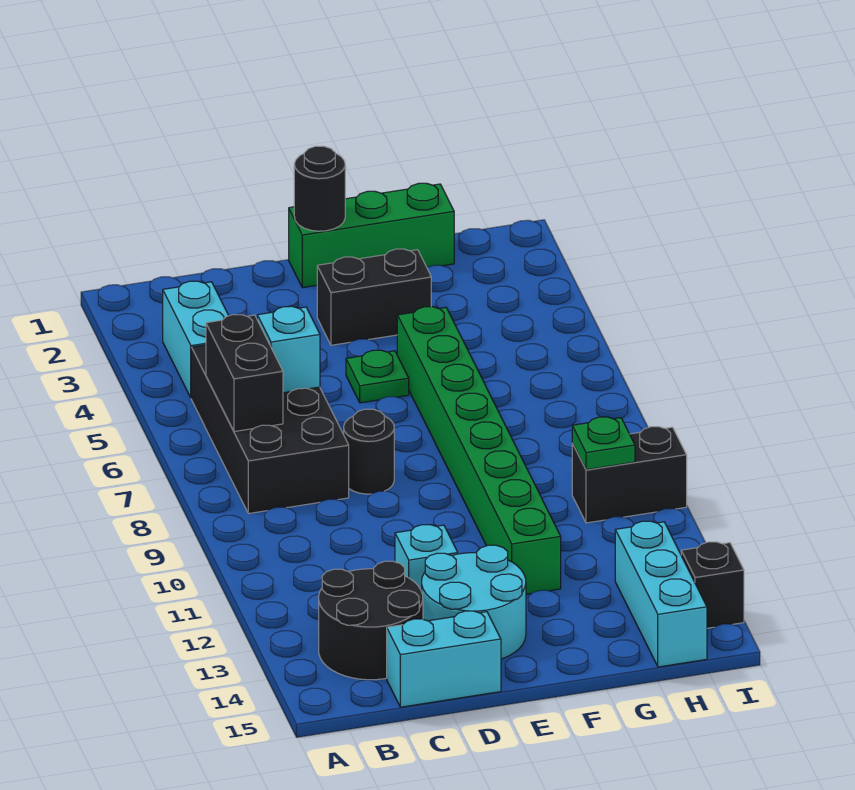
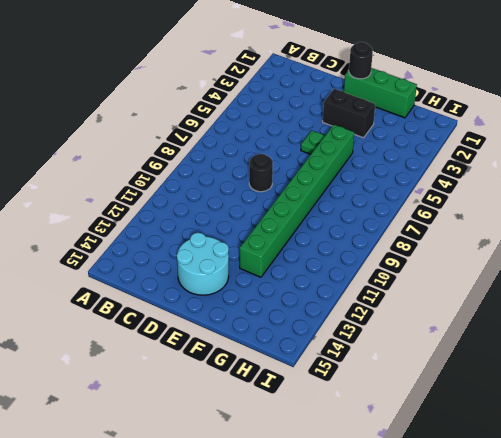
none -> cyan brick B3:B4 level 1
none -> black brick B5:C8 level 1
none -> black round brick B13:C14 level 1

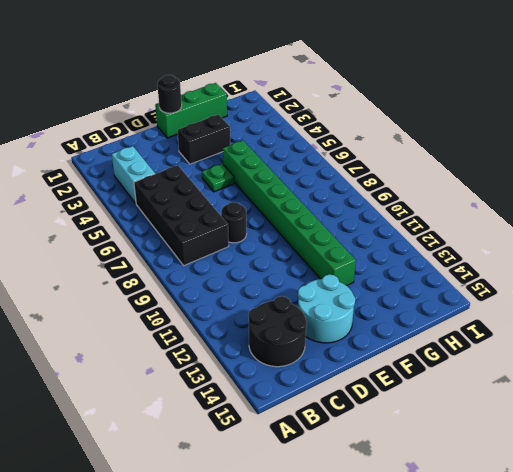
none -> cyan brick C15:D15 level 1
none -> cyan brick D12 level 1
none -> black brick H10:I10 level 1

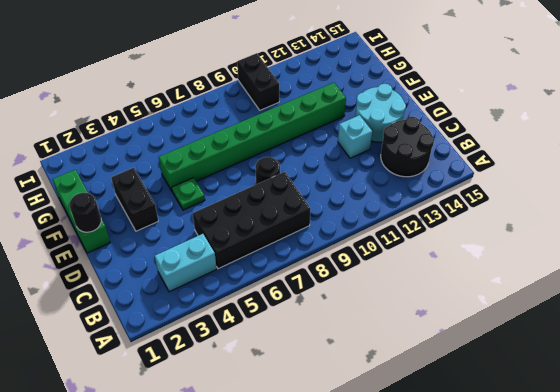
none -> cyan brick C15:D15 level 1
none -> cyan brick H13:H15 level 1
none -> black brick I14 level 1

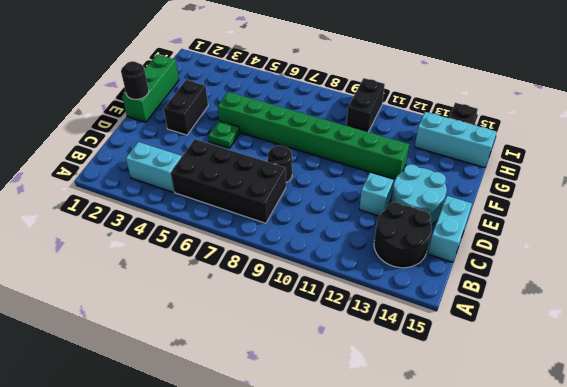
none -> black brick B6:B7 level 2
none -> cyan brick C6 level 2
none -> green plate H10 level 2

